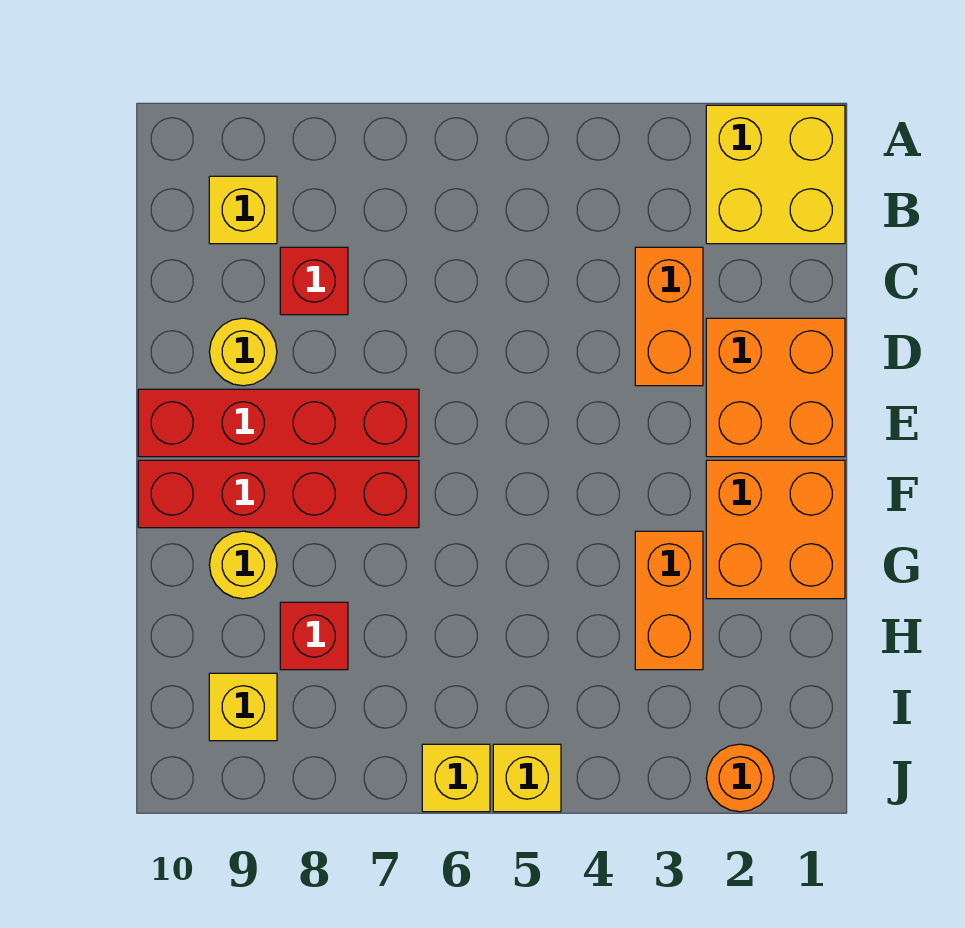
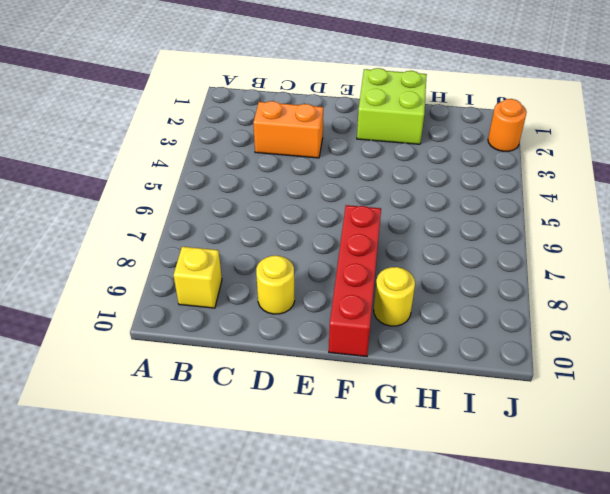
lime brick F1:G2 level 1 -> orange brick F1:G2 level 1
none -> yellow brick A1:B2 level 1
none -> red brick C8 level 1
none -> orange brick D1:E2 level 1

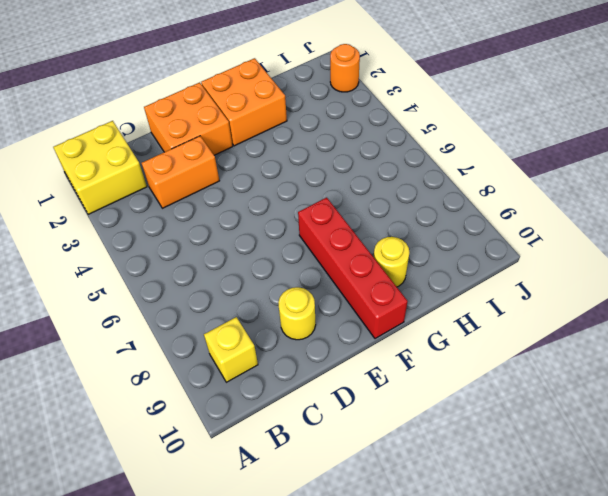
none -> red brick C8 level 1
none -> red brick E7:E10 level 1
none -> orange brick G3:H3 level 1

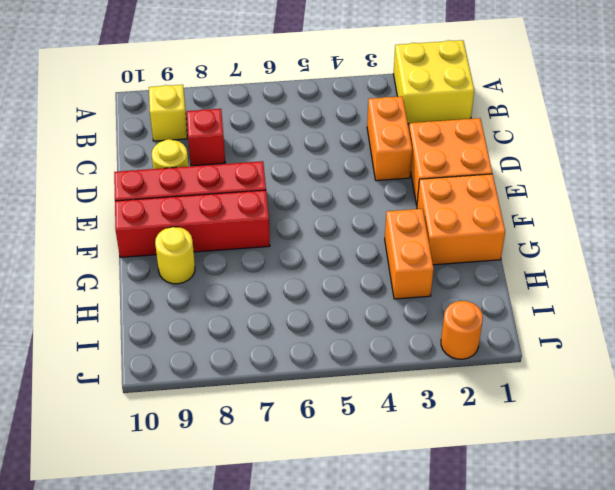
none -> red brick H8 level 1
none -> yellow brick I9 level 1
none -> yellow brick J5 level 1

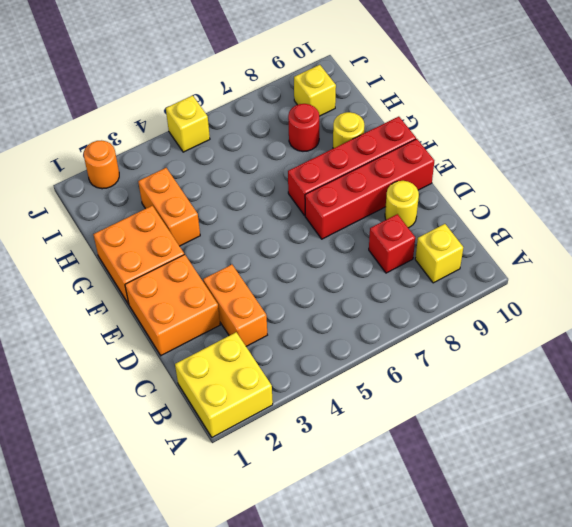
red round brick H8 level 1 -> red brick H8 level 1
none -> yellow brick J6 level 1

